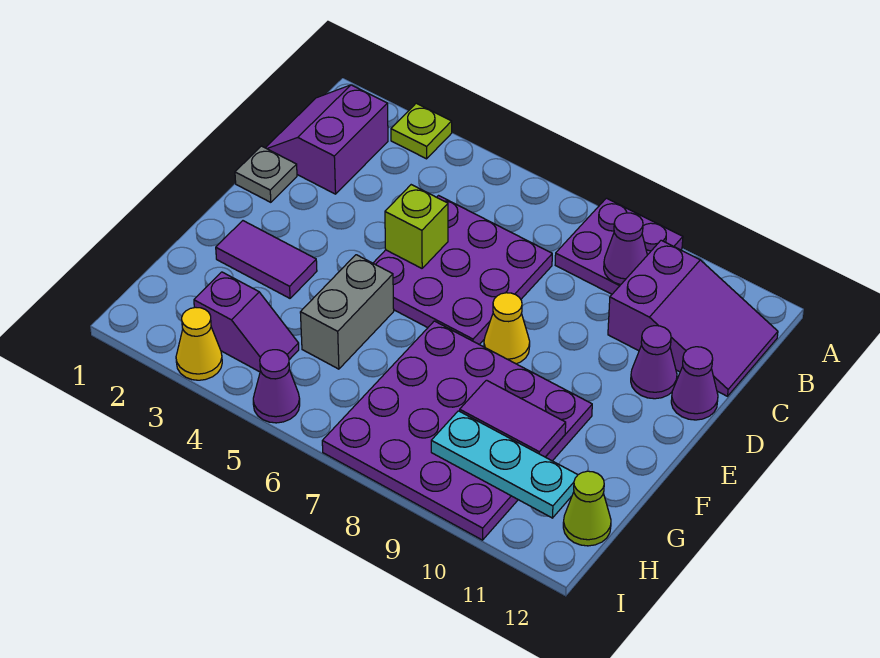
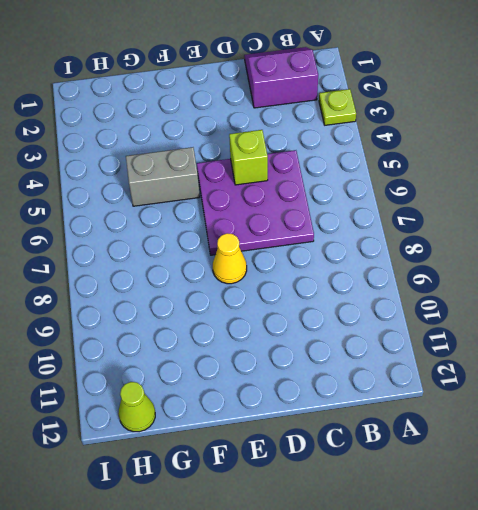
none -> purple plate A8:B9 level 1
none -> purple slope B10:C12 level 1 top 10
none -> grey plate D1 level 1

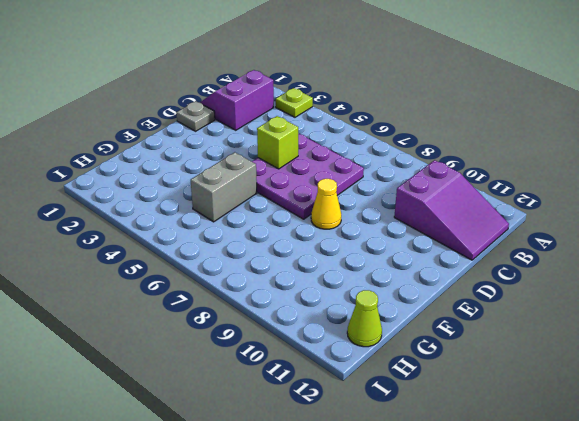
none -> purple plate A8:B9 level 1
none -> purple cone D11 level 1
none -> purple cone D12 level 1

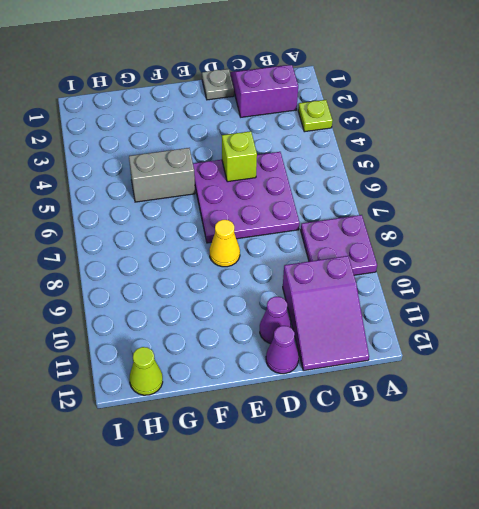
none -> purple tile F2:F3 level 1
none -> purple plate F7:I10 level 1
none -> purple slope H3:H4 level 1 top 3

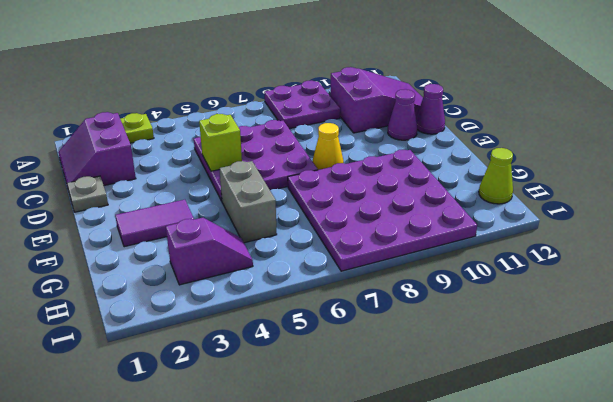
none -> yellow cone I3 level 1
none -> purple cone I5 level 1
none -> purple cone B9 level 2

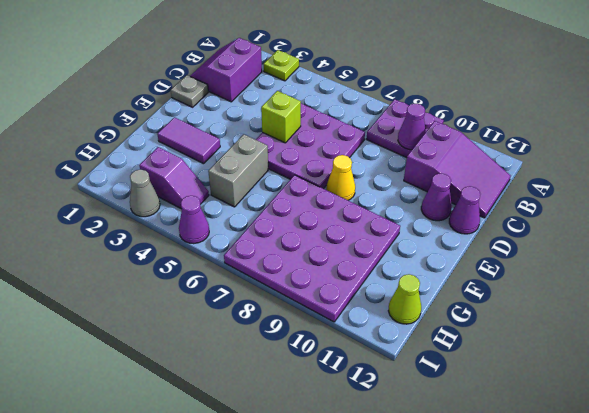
grey cone I3 level 1 -> yellow cone I3 level 1
none -> purple tile G9:G10 level 2
none -> cyan plate H9:H11 level 2

